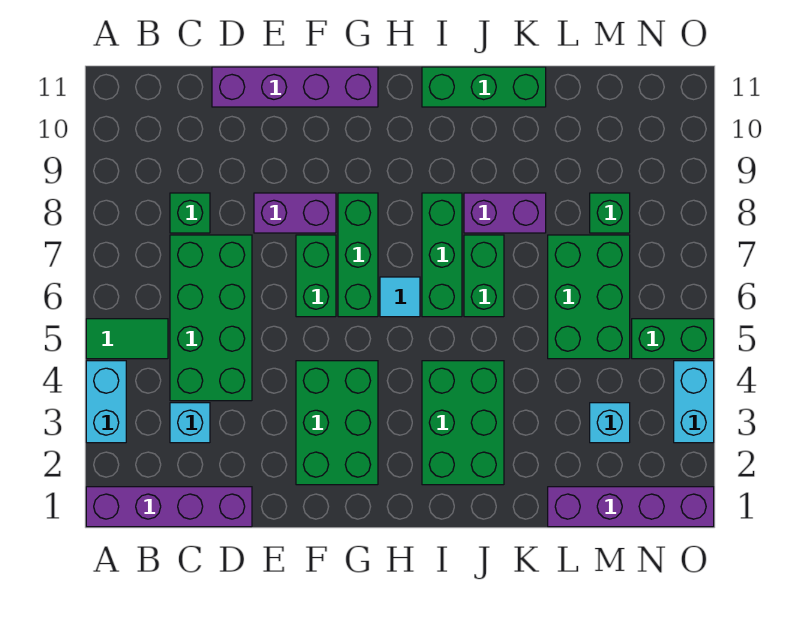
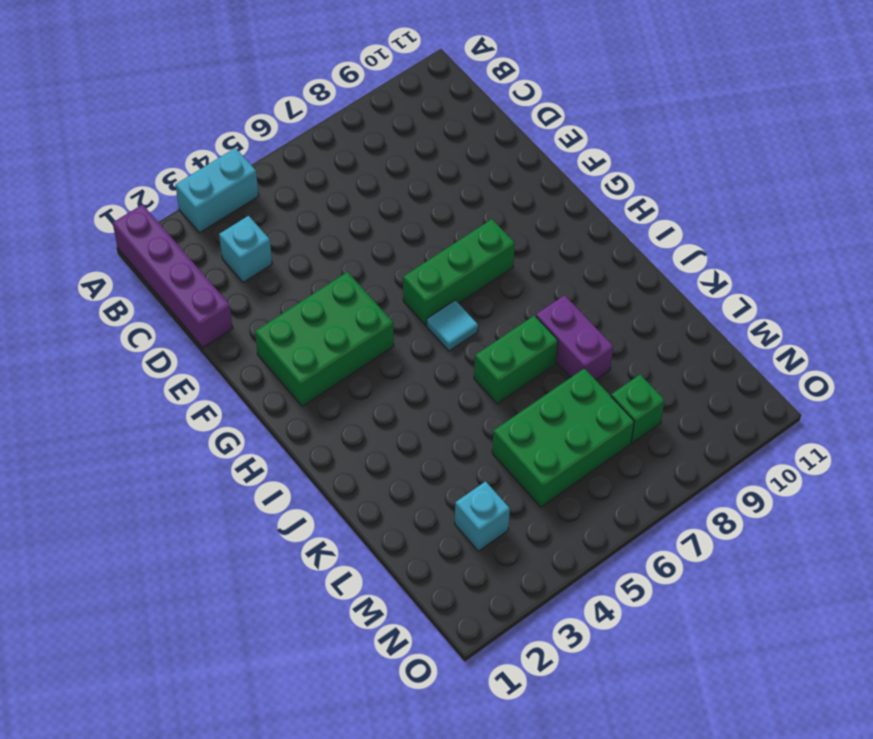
none -> green tile A5:B5 level 1
none -> green brick C4:D7 level 1
none -> green brick C8 level 1

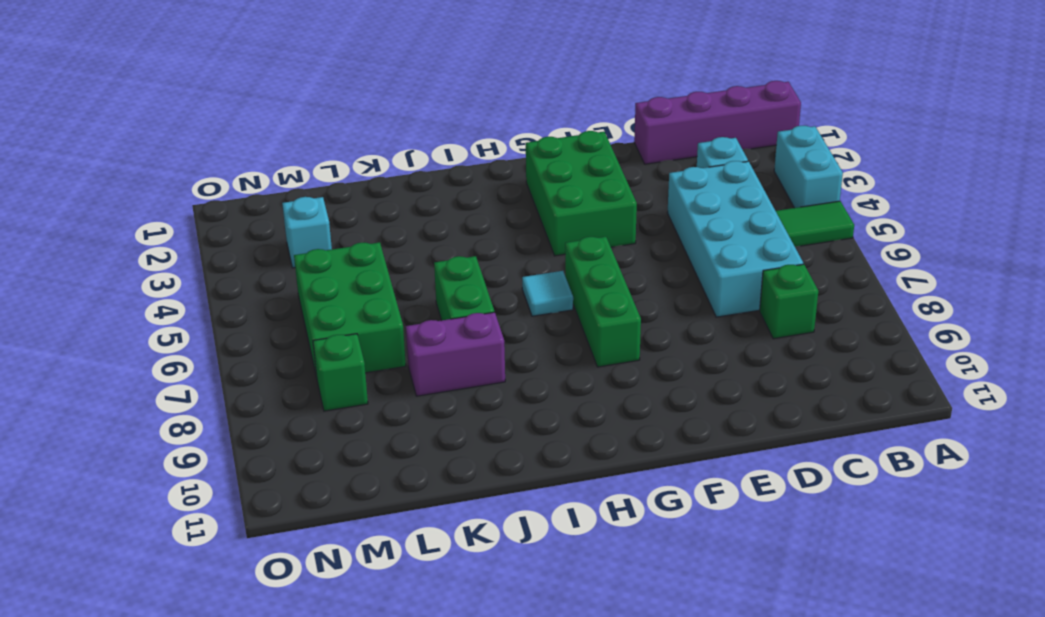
cyan brick C4:D7 level 1 -> green brick C4:D7 level 1
none -> purple brick D11:G11 level 1
none -> purple brick E8:F8 level 1
none -> green brick F6:F7 level 1

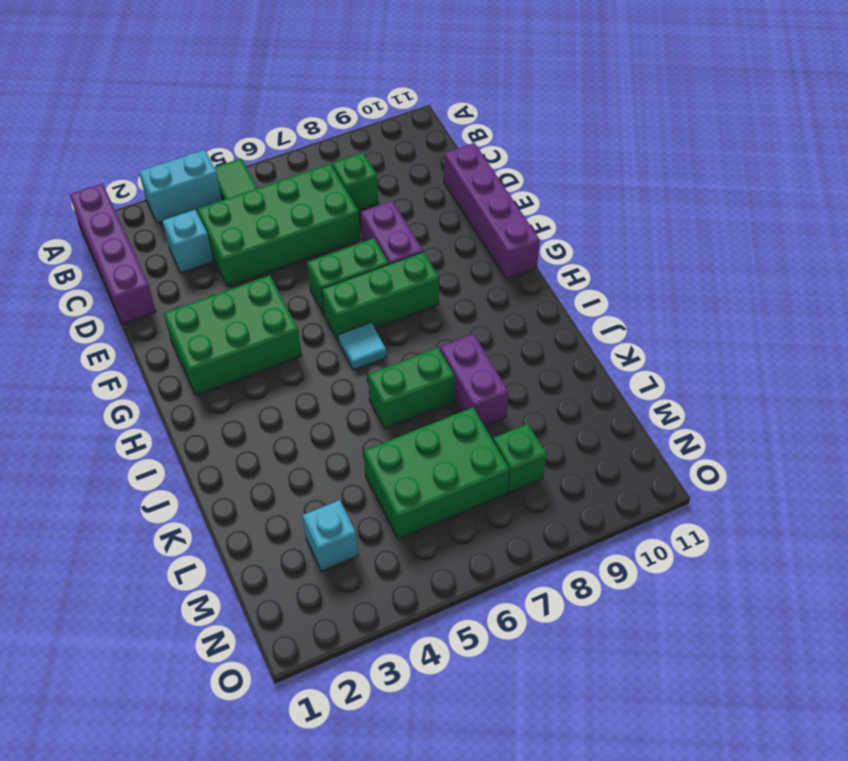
none -> green brick I2:J4 level 1
none -> green brick I6:I8 level 1
none -> green brick I11:K11 level 1

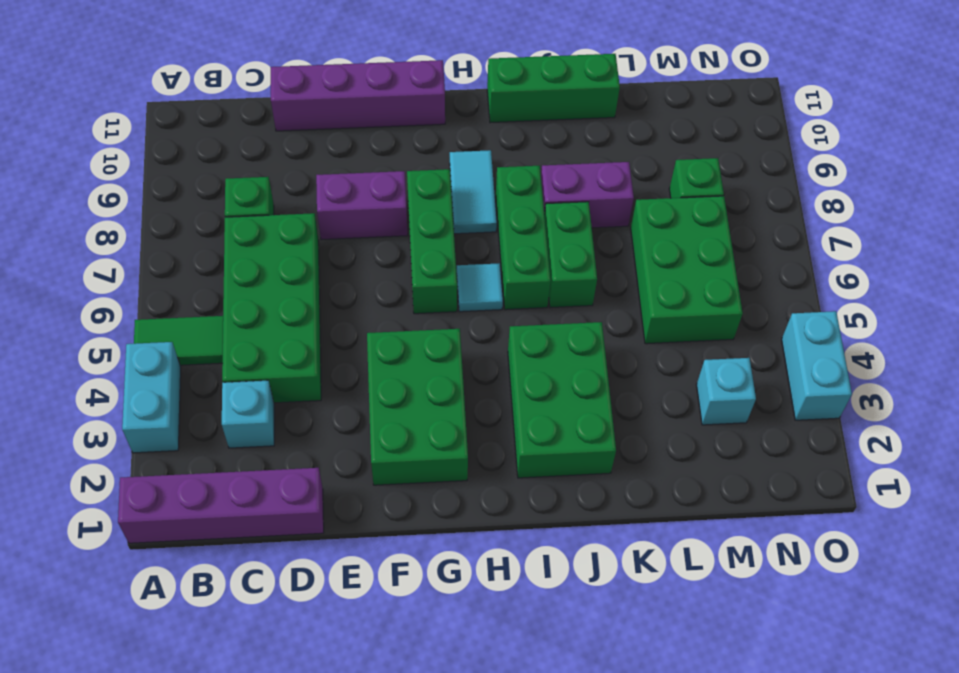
cyan tile H8:H9 level 1 -> none
none -> green brick F6:F7 level 1
none -> purple brick L1:O1 level 1
none -> green brick N5:O5 level 1

